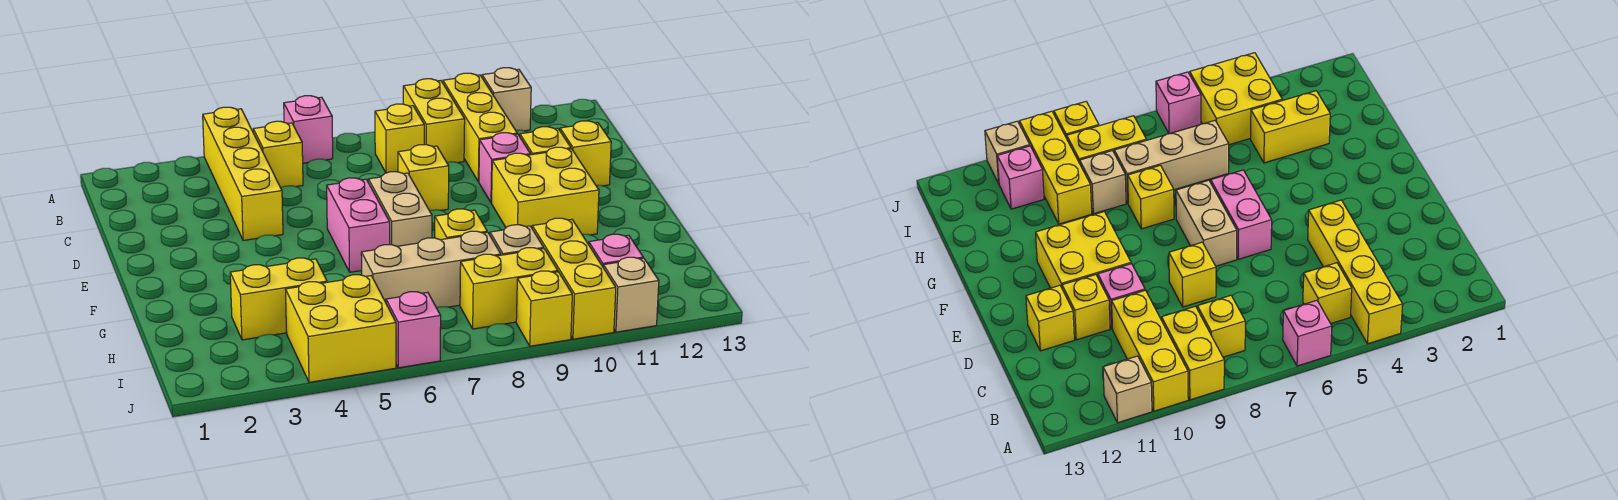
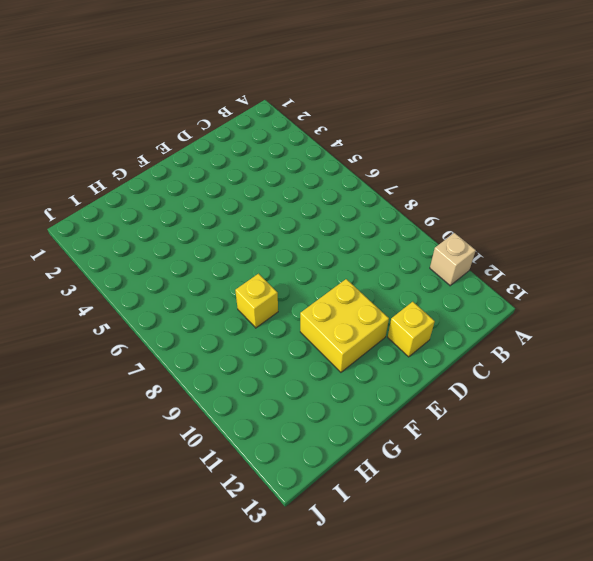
none -> yellow brick A4:D4 level 1
none -> pink brick A6 level 1
none -> yellow brick A9:B9 level 1

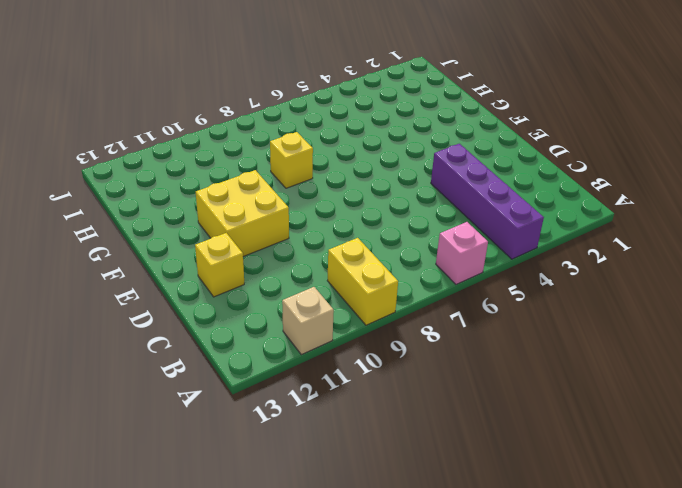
purple brick A4:D4 level 1 -> yellow brick A4:D4 level 1
none -> yellow brick A10:C10 level 1
none -> yellow brick B5 level 1
none -> yellow brick B8 level 1

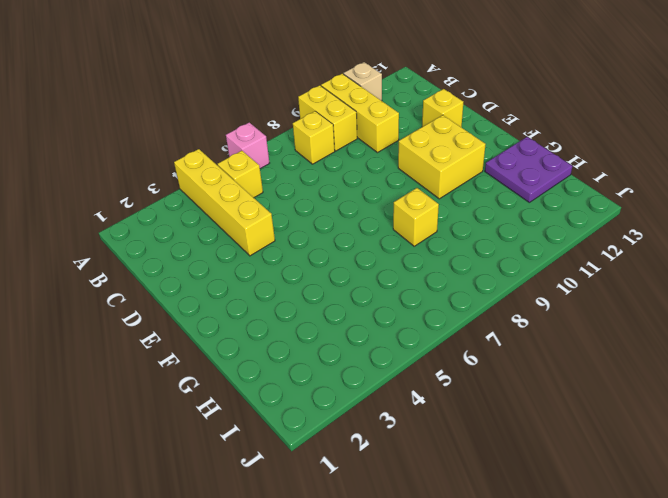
purple plate G12:H13 level 1 -> none
none -> yellow brick D8 level 1
none -> pink brick D10 level 1
none -> yellow brick D11 level 1

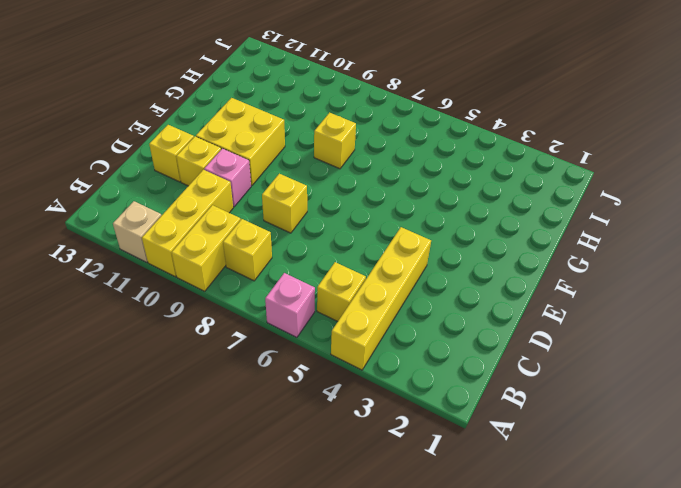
none -> pink brick E6:F6 level 1
none -> tan brick E7:F7 level 1
none -> yellow brick H3:H4 level 1

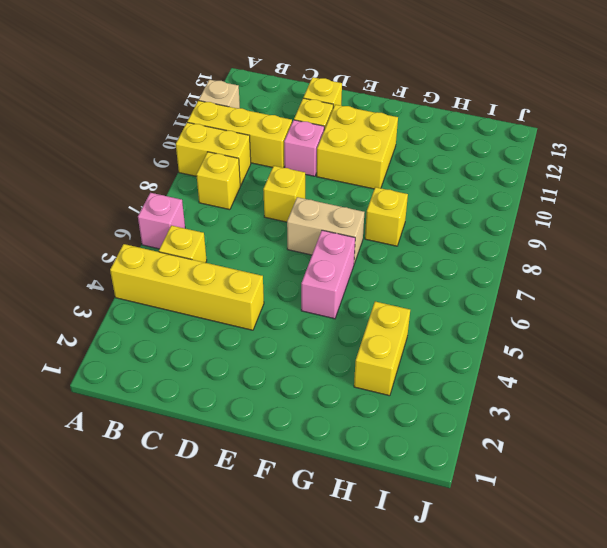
pink brick F5:F6 level 1 -> pink brick E6:F6 level 1
none -> tan brick H6:H8 level 1
none -> tan brick H9 level 1
none -> yellow brick H10:J10 level 1

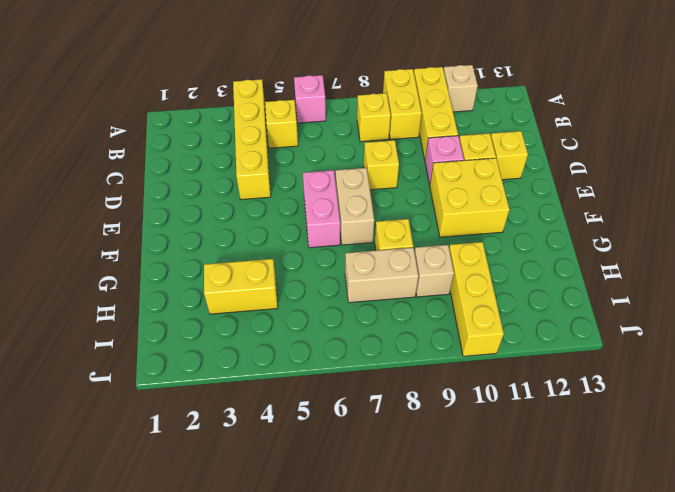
tan brick H7:H8 level 1 -> tan brick H6:H8 level 1
none -> yellow brick I4:J5 level 1
none -> yellow brick I8:I9 level 1
none -> pink brick I11 level 1

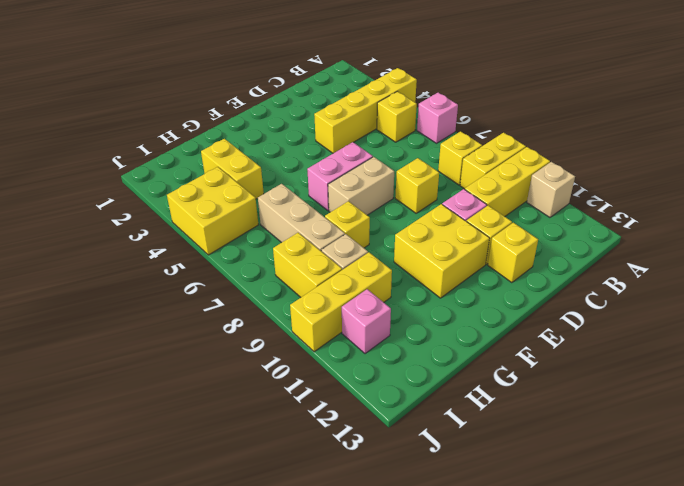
none -> pink brick J6 level 1
none -> yellow brick J9 level 1
none -> tan brick J11 level 1

